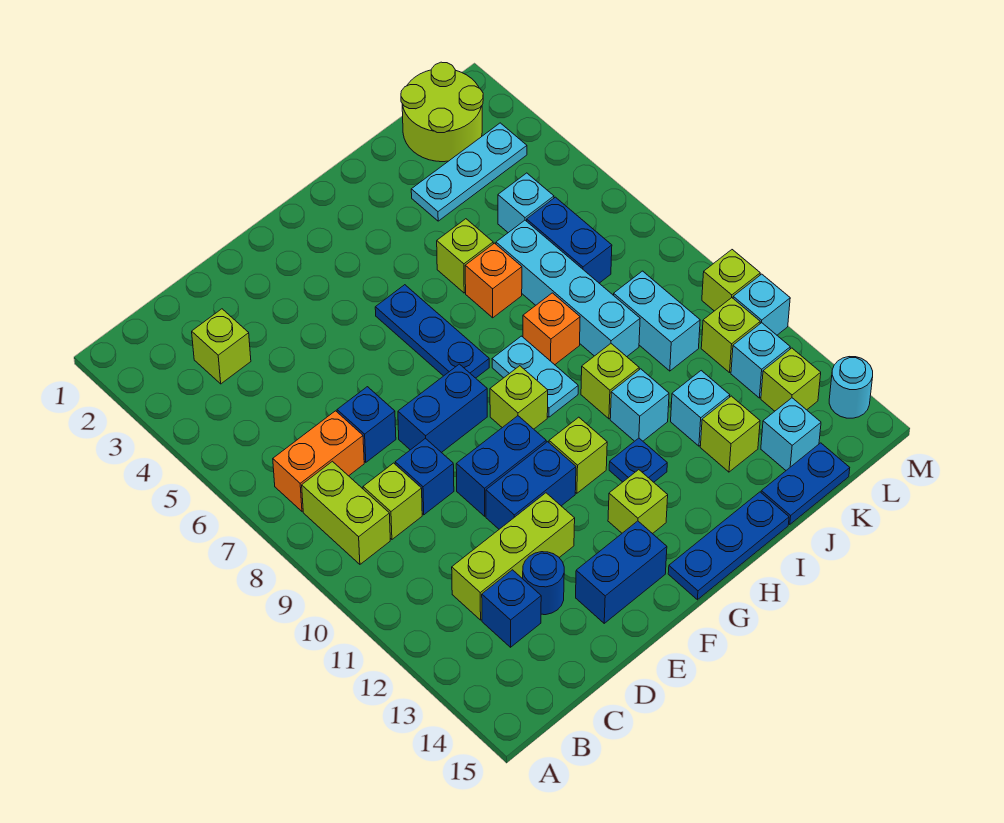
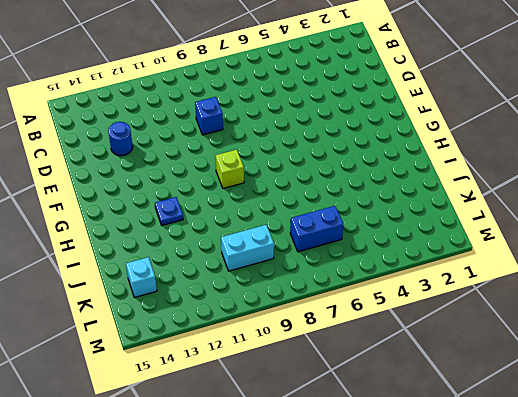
none -> orange brick B7:C7 level 1
none -> lime brick B8:B9 level 1
none -> lime brick C3 level 1
none -> lime brick C9 level 1

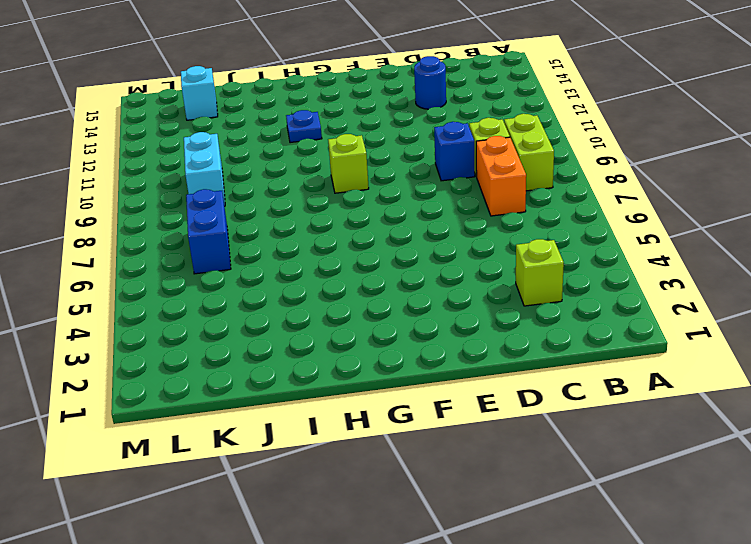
orange brick C7:C8 level 1 -> orange brick B7:C7 level 1
none -> lime brick C12:E12 level 1
none -> blue brick C13 level 1
none -> blue brick D7 level 1
none -> blue brick E8:F8 level 1

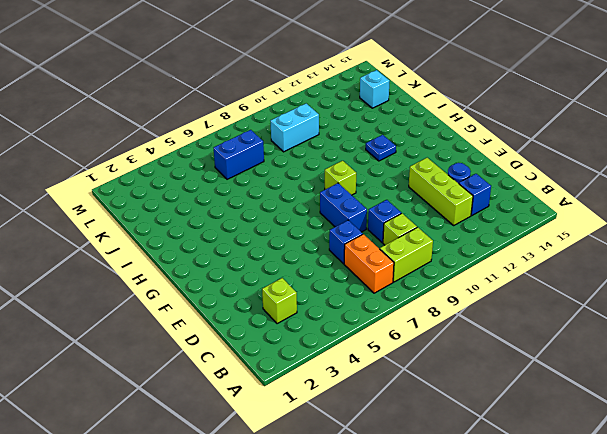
none -> blue brick E10:F10 level 1
none -> blue brick E11:F11 level 1
none -> blue brick E14:F14 level 1
none -> blue plate G5:G7 level 1

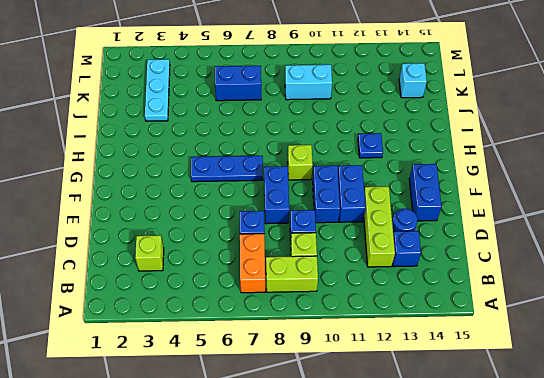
none -> lime brick G11 level 1
none -> lime brick G13 level 1
none -> blue plate G15:I15 level 1
none -> cyan plate H8:H9 level 1

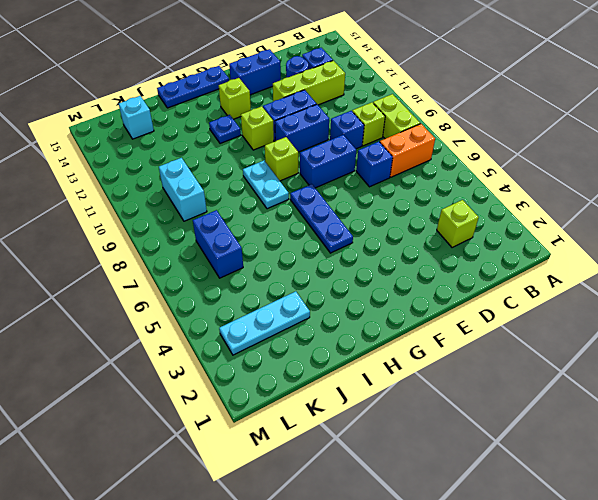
none -> lime brick I5 level 1
none -> orange brick I6 level 1
none -> orange brick I8 level 1
none -> lime brick I10 level 1

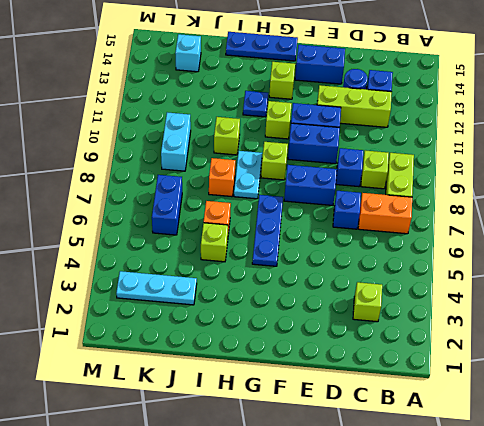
none -> cyan brick I11 level 1
none -> cyan brick J6:J9 level 1
none -> cyan brick J12 level 1
none -> lime brick J13 level 1

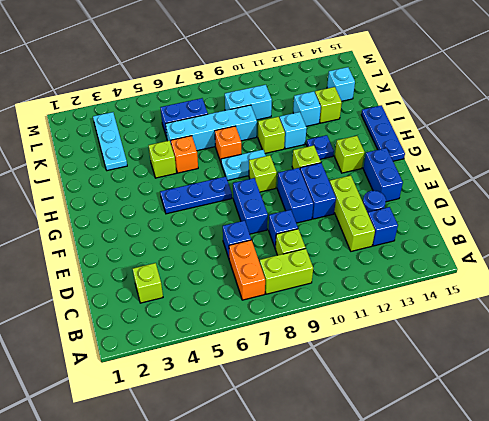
none -> blue plate J15:K15 level 1
none -> lime round brick K1:L2 level 1
none -> cyan brick K5 level 1
none -> lime brick L11 level 1

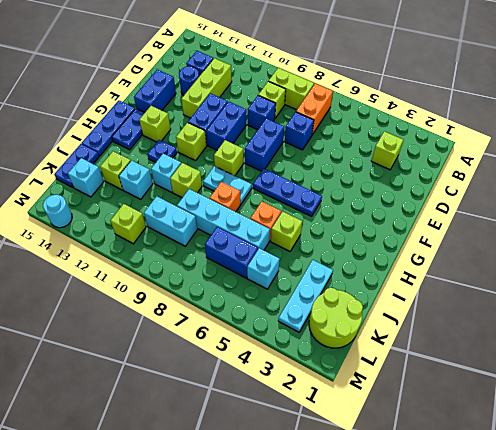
blue plate G14:H14 level 1 -> none
none -> cyan brick L12 level 1
none -> lime brick L13 level 1
none -> lime brick M10 level 1
none -> cyan brick M11 level 1

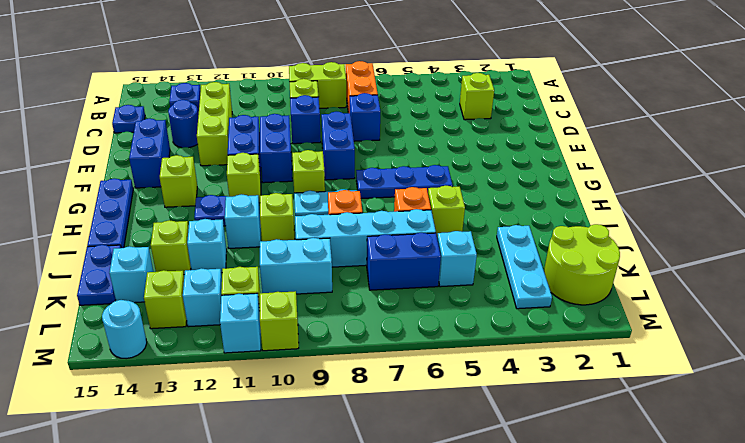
blue plate C15 level 1 -> none

